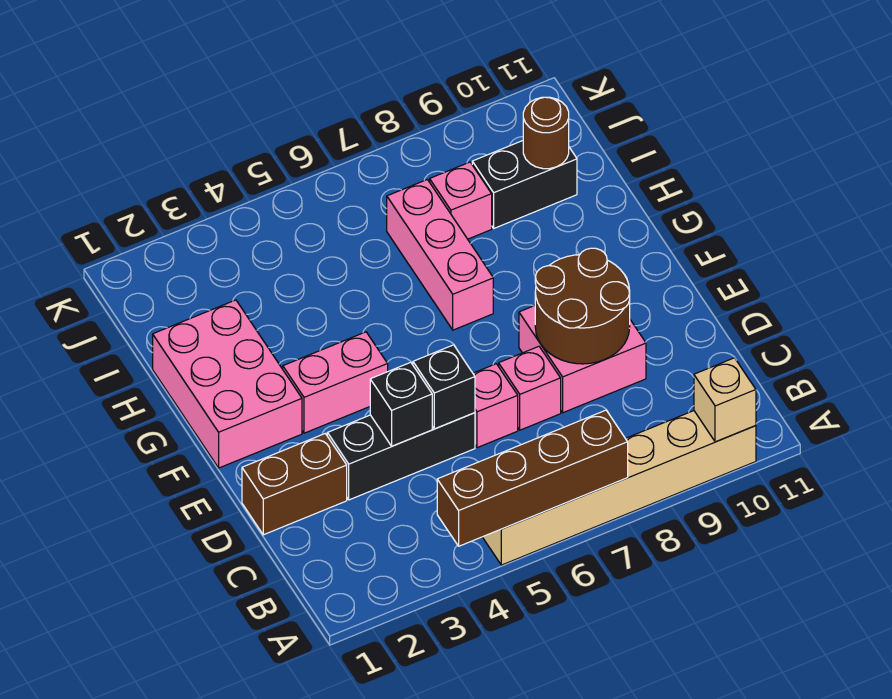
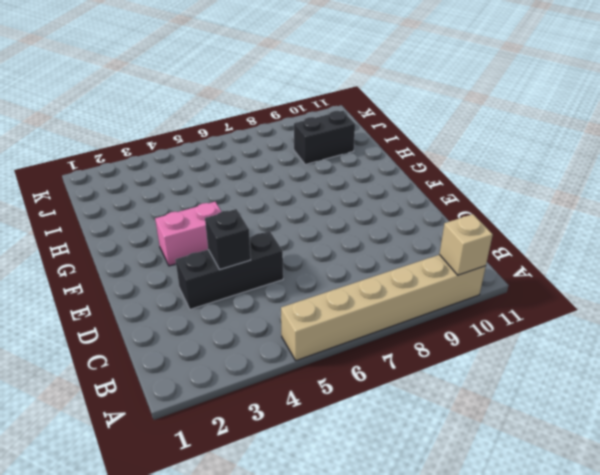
none -> brown brick D1:D2 level 1
none -> pink brick D6 level 1
none -> pink brick D7 level 1

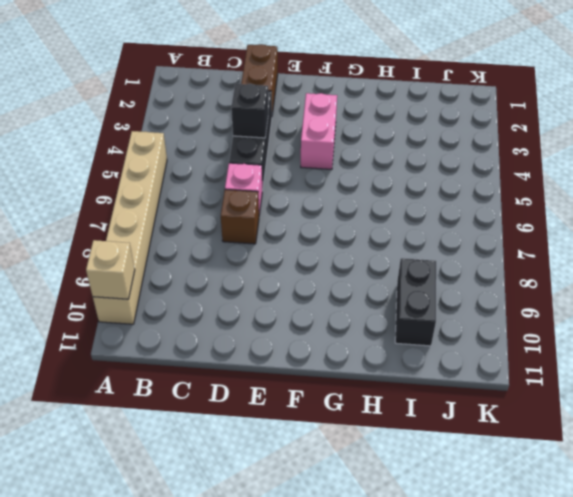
brown brick D7 level 1 -> pink brick D7 level 1
none -> pink brick D8:E9 level 1
none -> pink brick F1:H2 level 1
none -> pink brick G7:I7 level 1

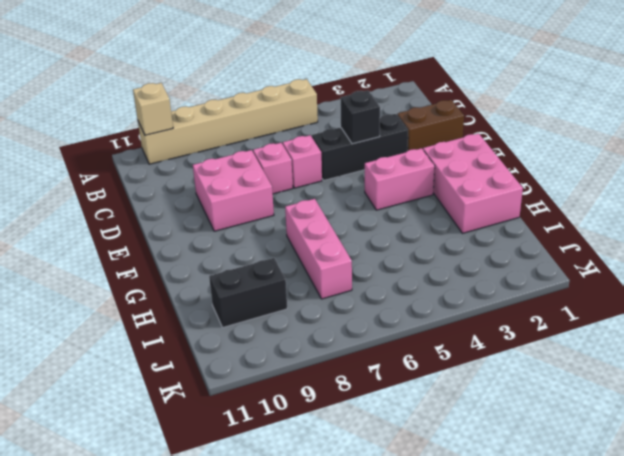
none -> pink brick I8 level 1
none -> brown brick A4:A7 level 2
none -> black brick D5 level 2

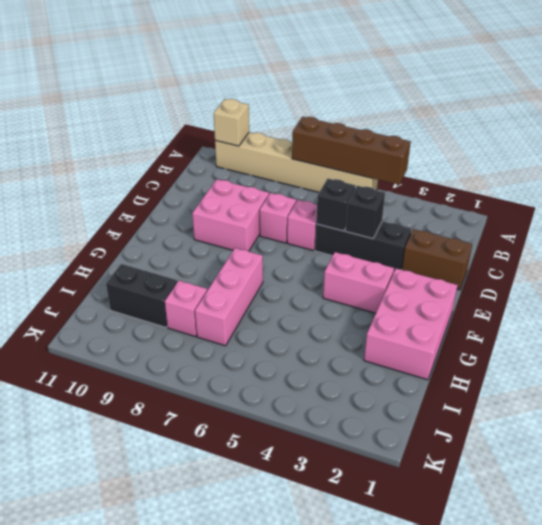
none -> brown round brick D8:E9 level 2
none -> brown round brick I10 level 2

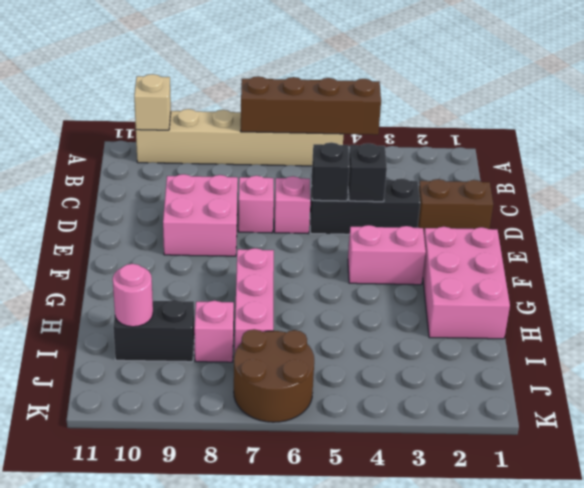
pink round brick I10 level 2 -> brown round brick I10 level 2
brown round brick J6:K7 level 1 -> brown round brick D8:E9 level 2

